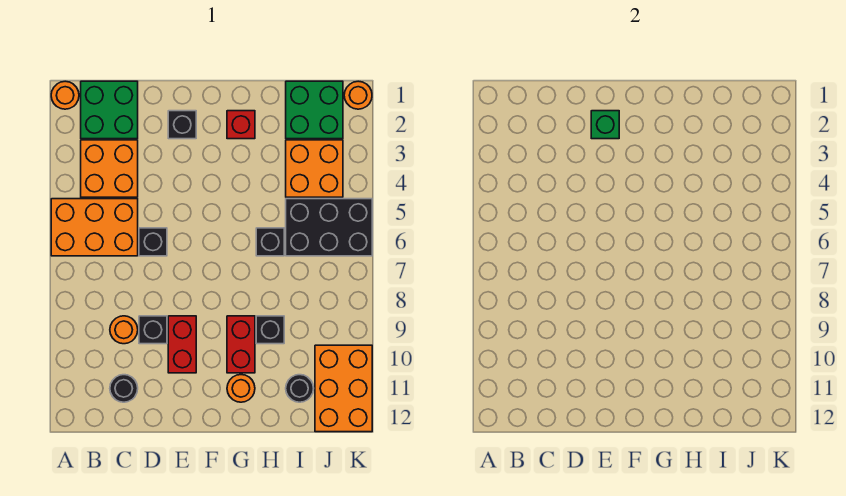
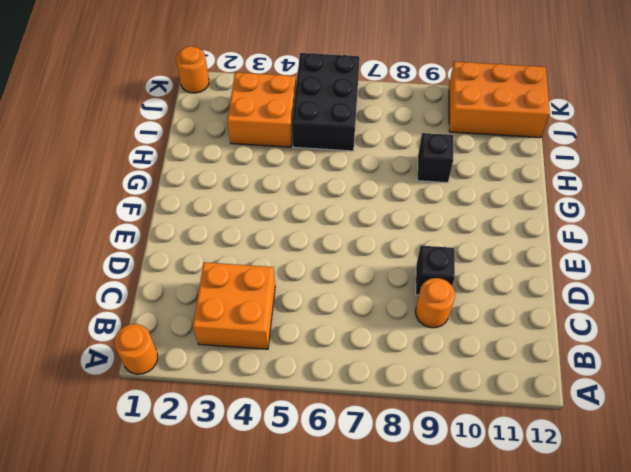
none -> orange brick A5:C6 level 1
none -> green brick B1:C2 level 1
none -> black round brick C11 level 1

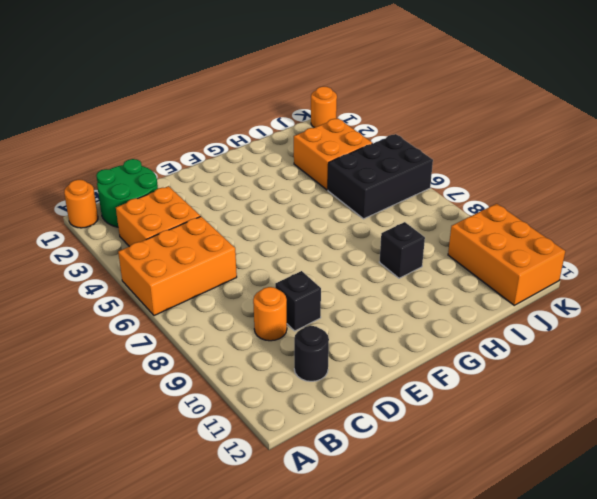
green round brick B1:C2 level 1 -> green brick B1:C2 level 1
none -> black brick D6 level 1
none -> black brick E2 level 1
none -> red brick E9:E10 level 1

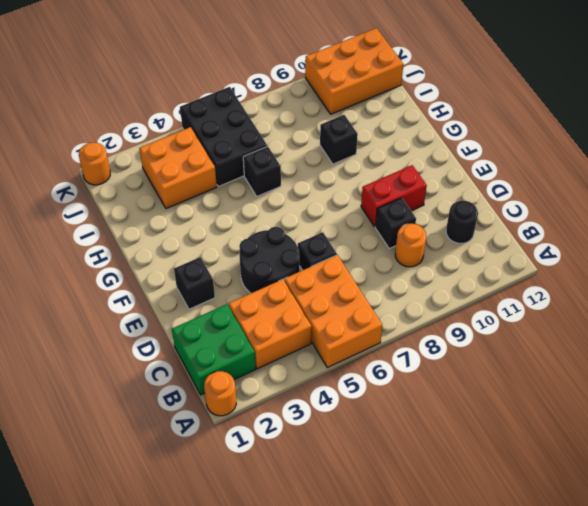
black round brick D4:E5 level 1 -> none
none -> red brick G2 level 1
none -> red brick G9:G10 level 1
none -> orange round brick G11 level 1

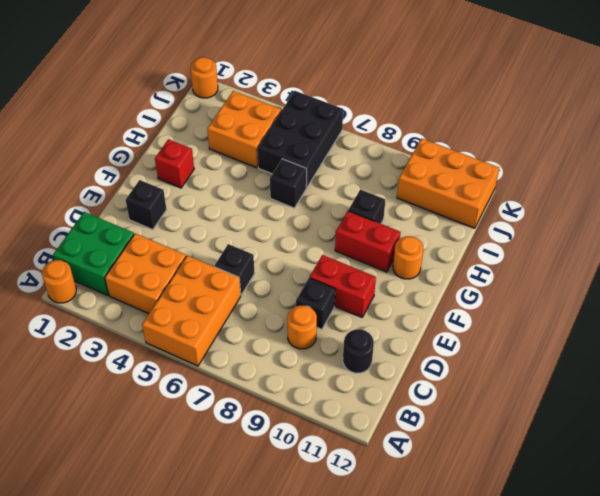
none -> green brick I1:J2 level 1
none -> black round brick I11 level 1
none -> green brick E2 level 2

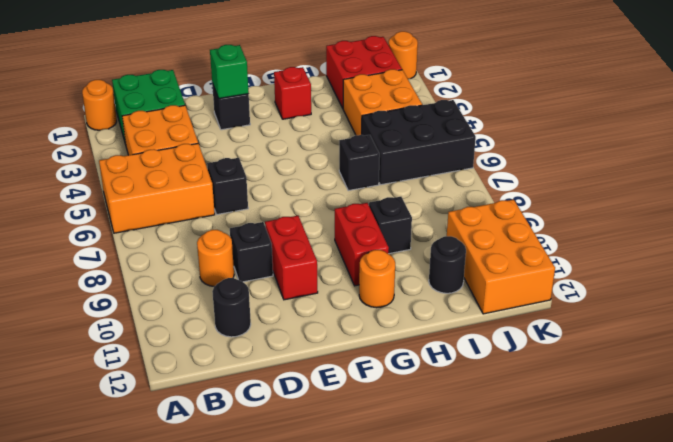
red brick I1:J2 level 1 -> green brick I1:J2 level 1

